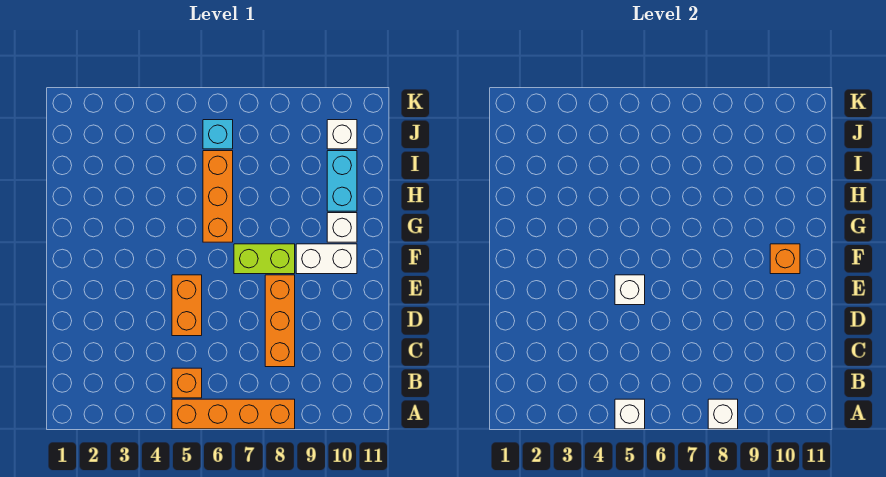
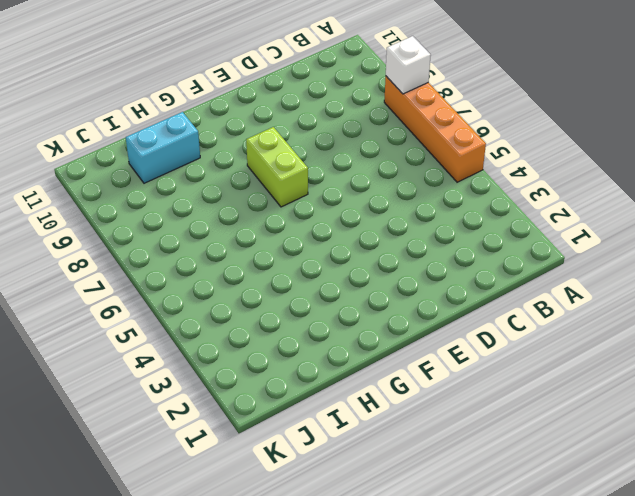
none -> orange brick B5 level 1
none -> orange brick C8:E8 level 1
none -> orange brick D5:E5 level 1

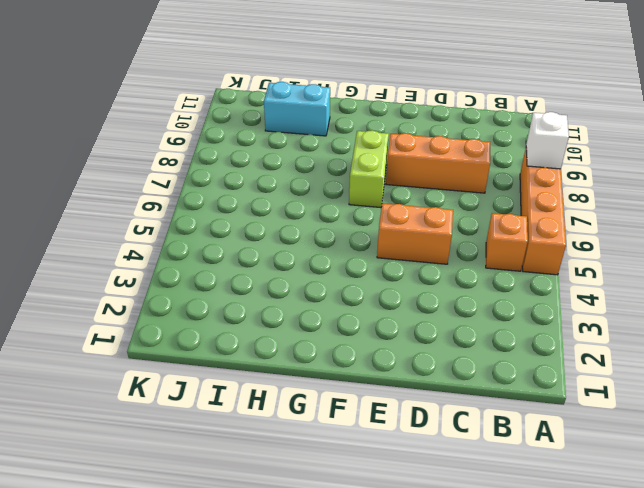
none -> white brick F9:F10 level 1
none -> orange brick G6:I6 level 1
none -> white brick G10 level 1

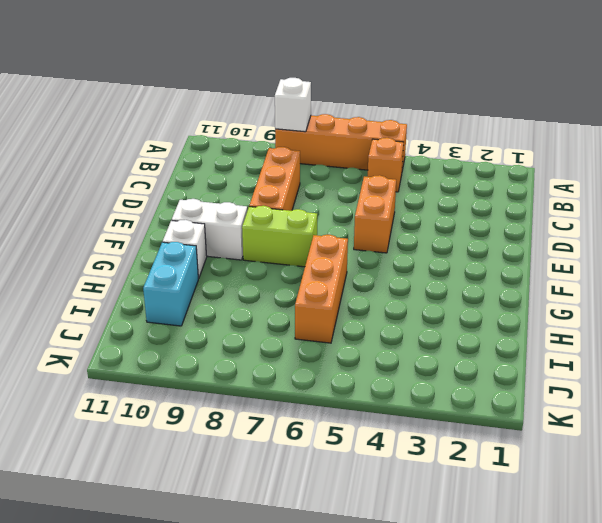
none -> cyan brick J6 level 1
none -> white brick J10 level 1
none -> white brick A5 level 2

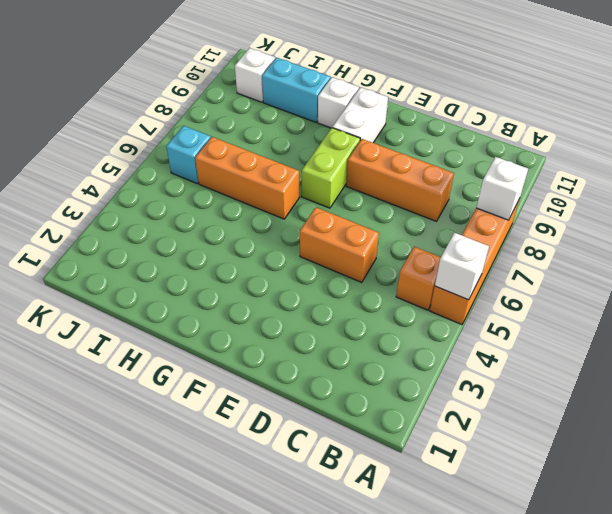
none -> white brick E5 level 2
none -> orange brick F10 level 2

